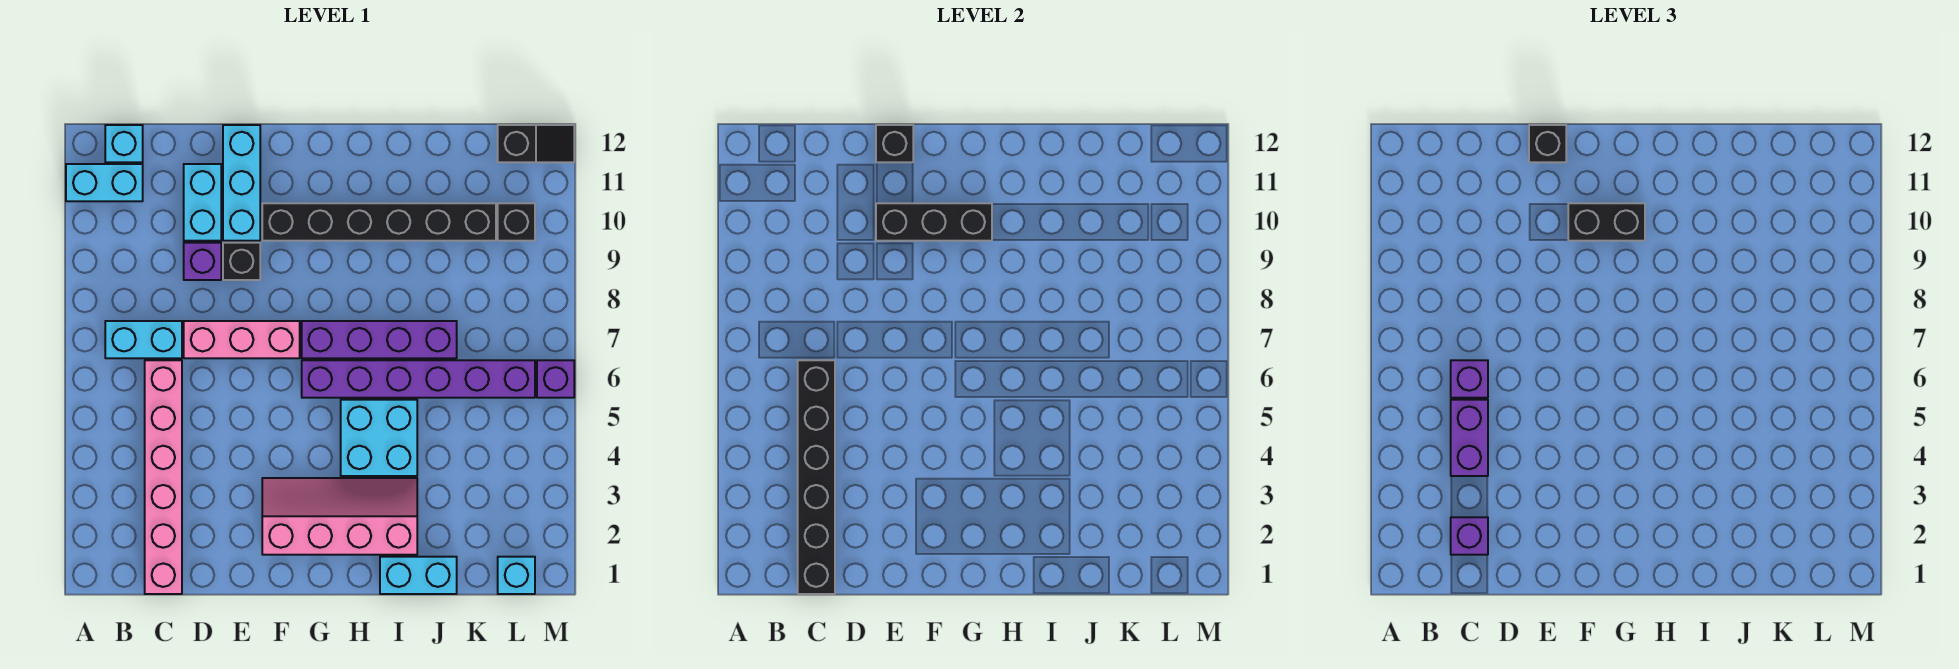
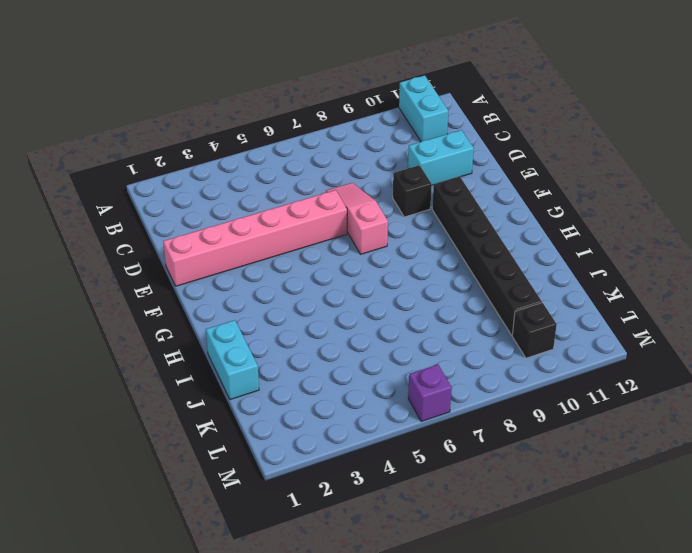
pink slope D7:F7 level 1 top F -> pink brick D7:F7 level 1
pink brick E1:E6 level 1 -> pink brick C1:C6 level 1
none -> cyan brick B7:C7 level 1
none -> cyan brick B12 level 1
none -> purple brick D9 level 1

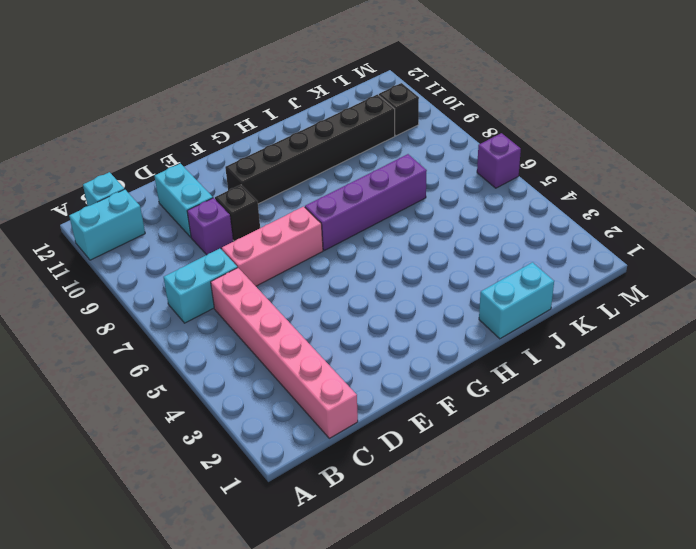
none -> cyan brick E10:E12 level 1
none -> pink slope F2:I3 level 1 top 2
none -> purple brick G6:L6 level 1

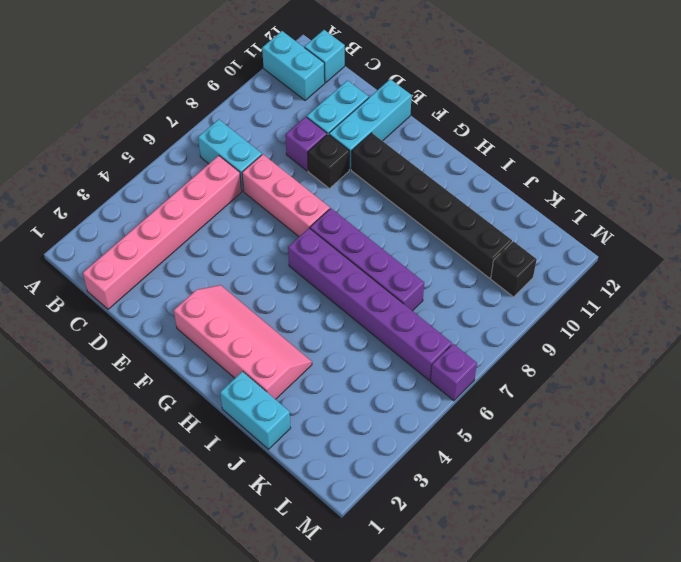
none -> cyan brick H4:I5 level 1
none -> cyan brick L1 level 1
none -> black slope L12:M12 level 1 top L

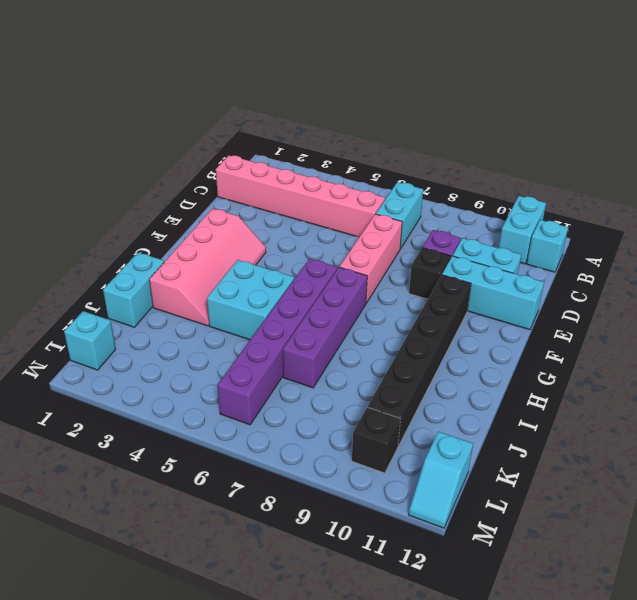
cyan slope L12:M12 level 1 top L -> black slope L12:M12 level 1 top L
none -> purple brick M6 level 1
none -> black brick C1:C6 level 2
none -> black brick E10:G10 level 2

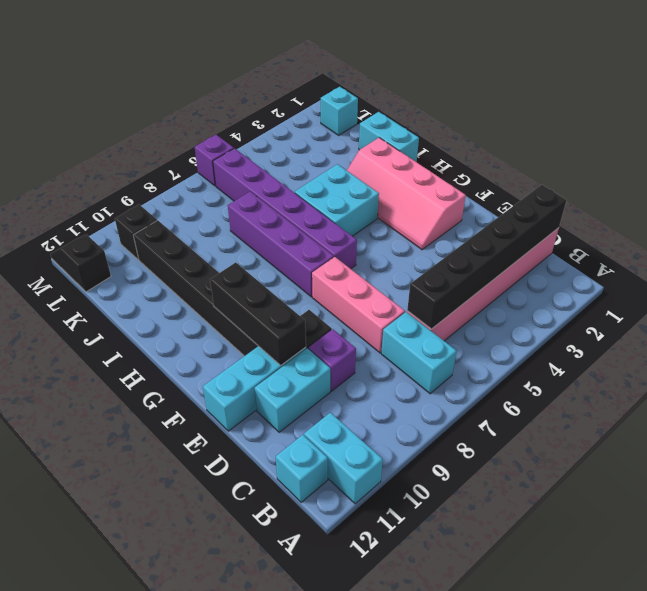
none -> black brick E12 level 2
none -> purple brick C2 level 3
none -> purple brick C4:C5 level 3

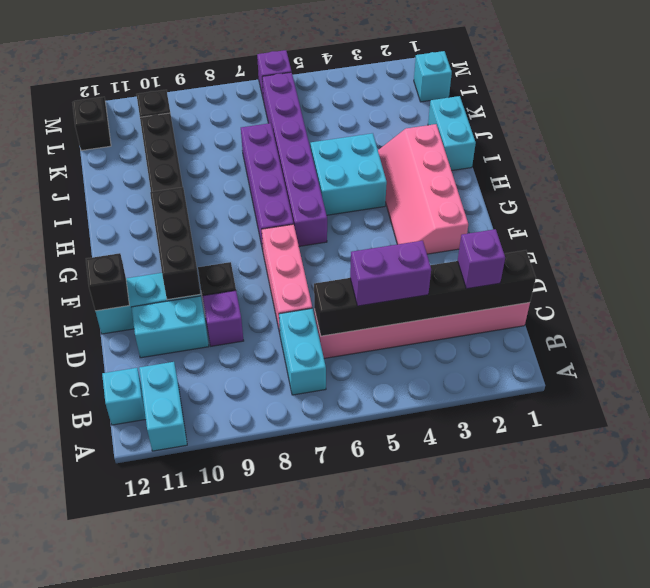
none -> purple brick C6 level 3
none -> black brick E12 level 3
none -> black brick F10:G10 level 3

